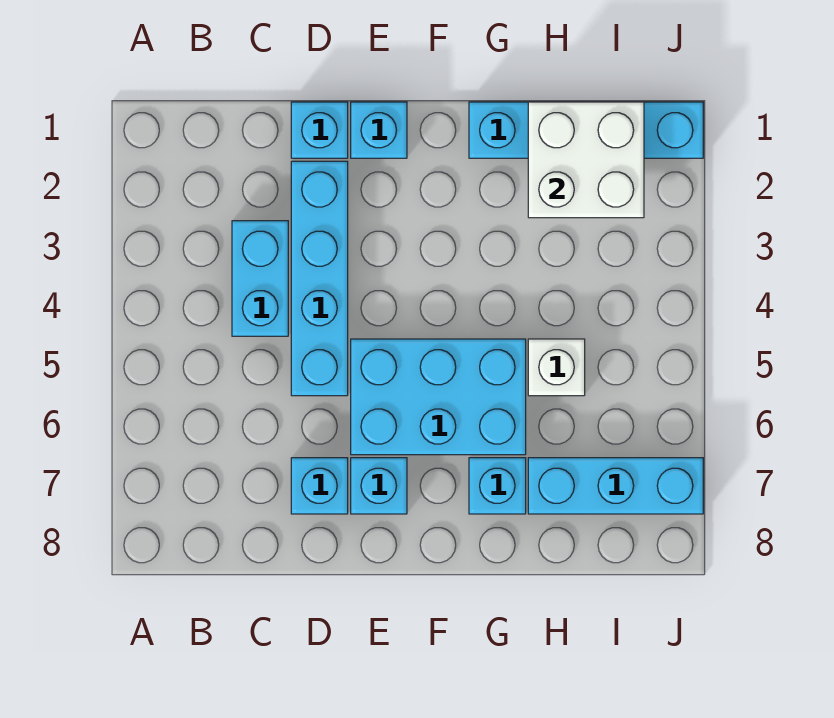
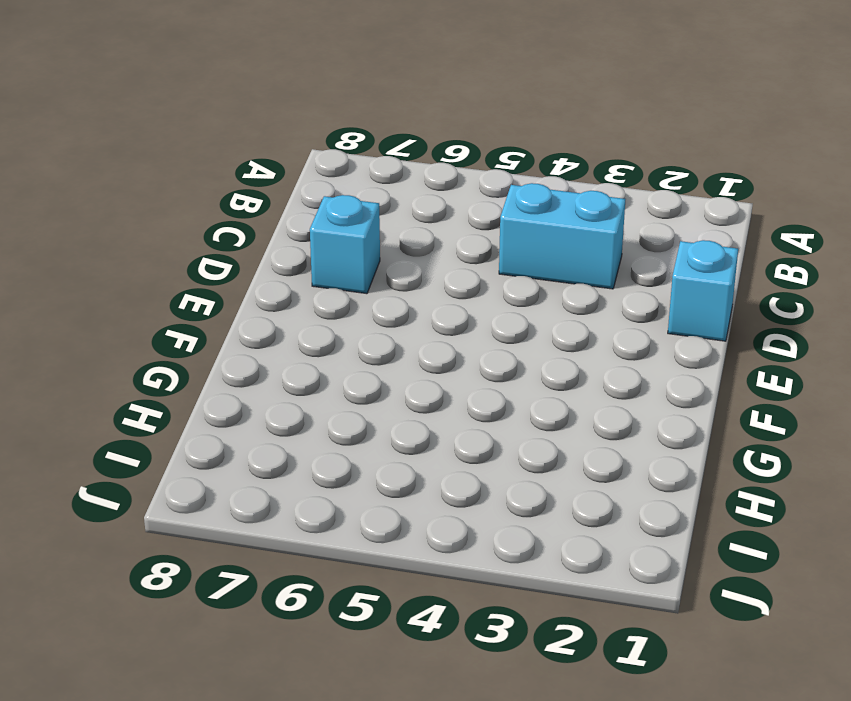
none -> cyan brick D2:D5 level 1
none -> cyan brick E1 level 1
none -> cyan brick E5:G6 level 1

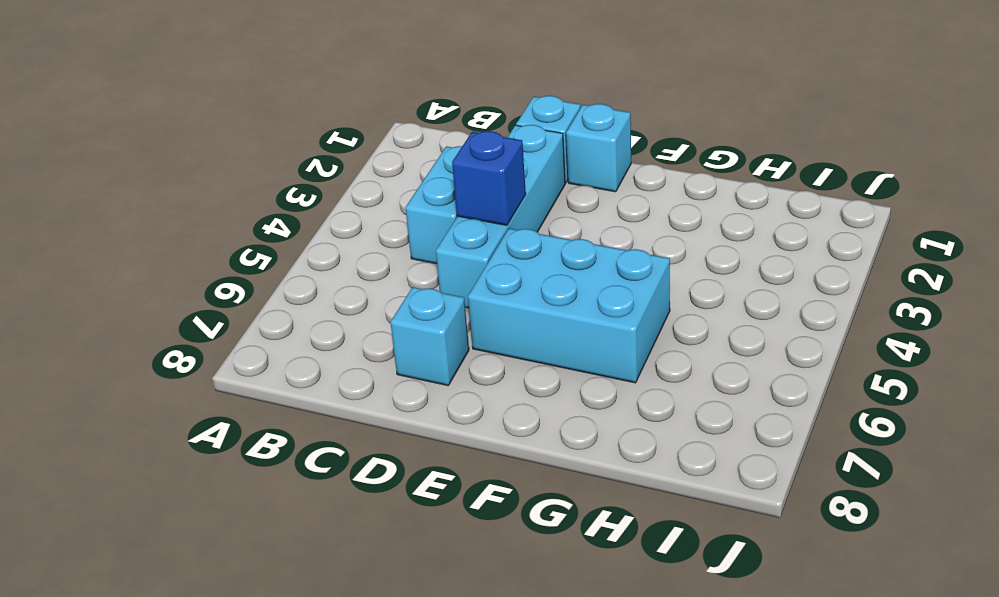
blue brick D4 level 2 -> none
none -> cyan brick E7 level 1
none -> cyan brick G1:J1 level 1
none -> cyan brick G7 level 1

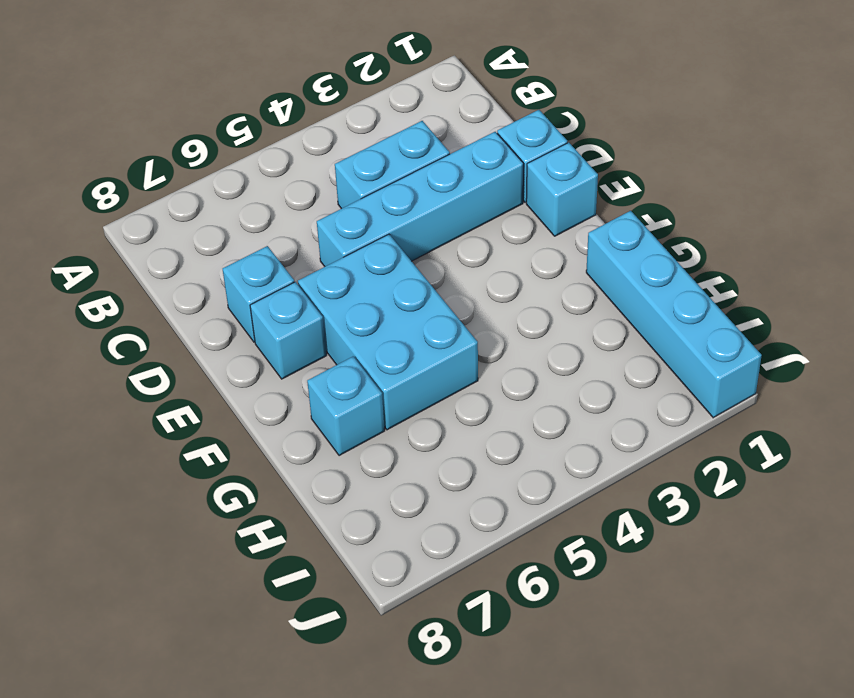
none -> white brick H5 level 1
none -> cyan brick H7:J7 level 1
none -> white brick H1:I2 level 2

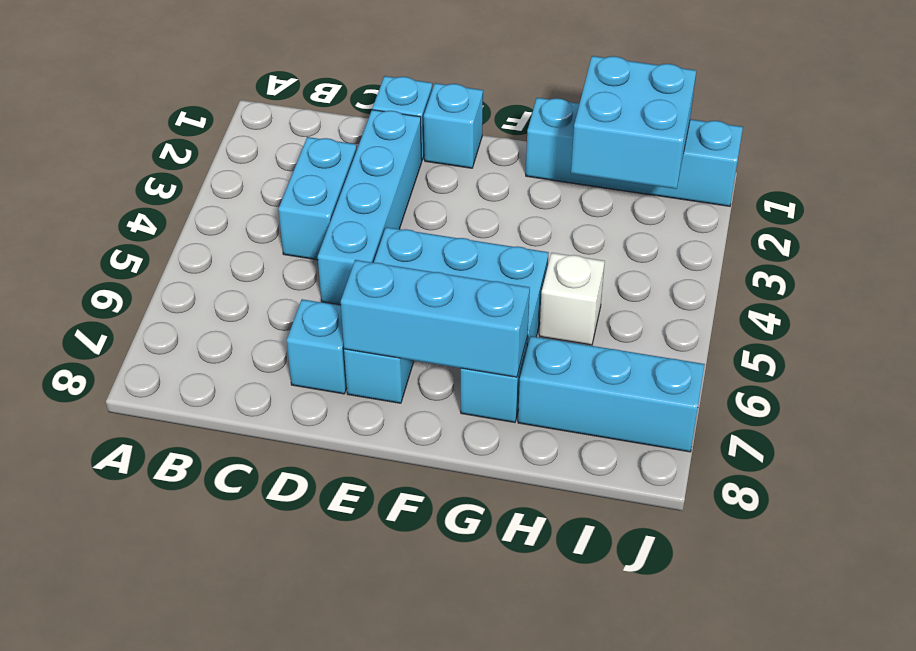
cyan brick E7:G7 level 2 -> none
cyan brick H1:I2 level 2 -> white brick H1:I2 level 2

